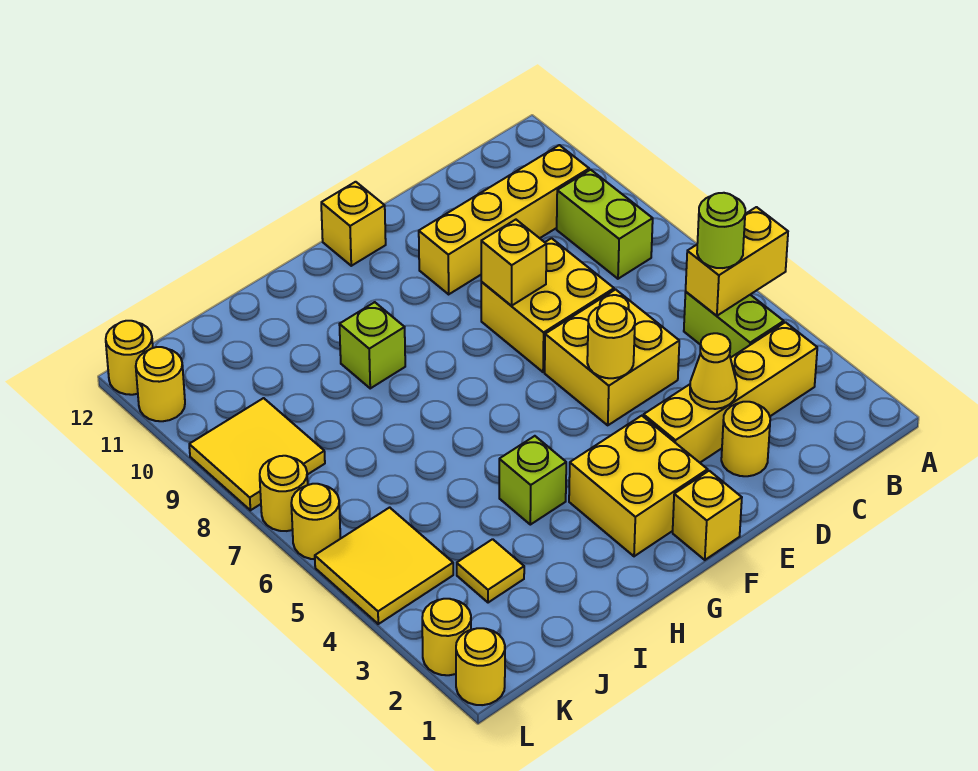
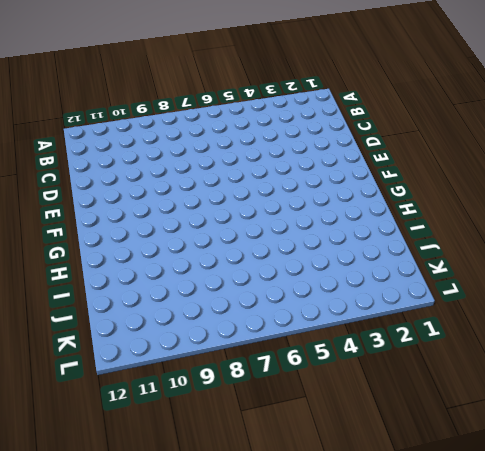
none -> yellow brick B3:E3 level 1
none -> lime brick B4:B5 level 1
none -> lime brick B8:B9 level 1

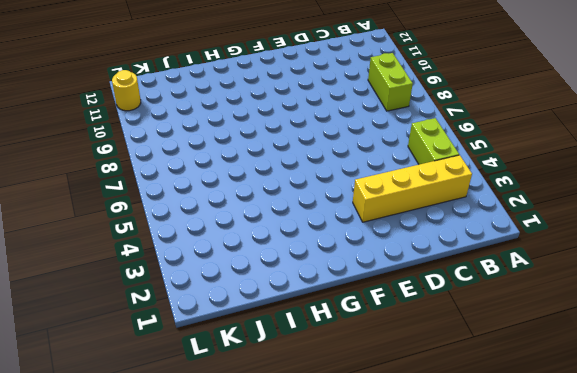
none -> yellow brick B10:E10 level 1
none -> yellow round brick D2 level 1
none -> yellow brick D5:E6 level 1

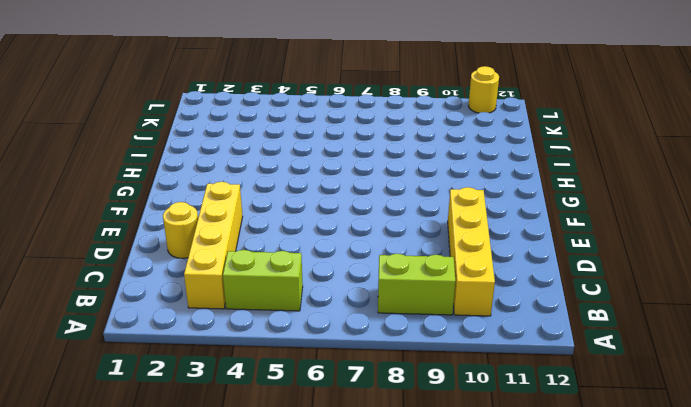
none -> yellow brick D5:E6 level 1
none -> yellow brick D7:E8 level 1
none -> yellow brick F1 level 1

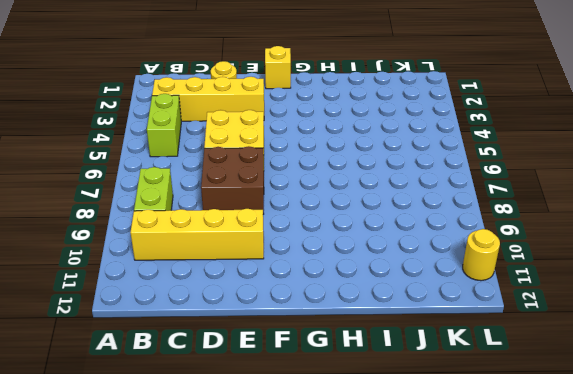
brown brick D7:E8 level 1 -> yellow brick D7:E8 level 1
none -> yellow brick F2:G3 level 1
none -> yellow brick F12 level 1
none -> lime brick H4 level 1

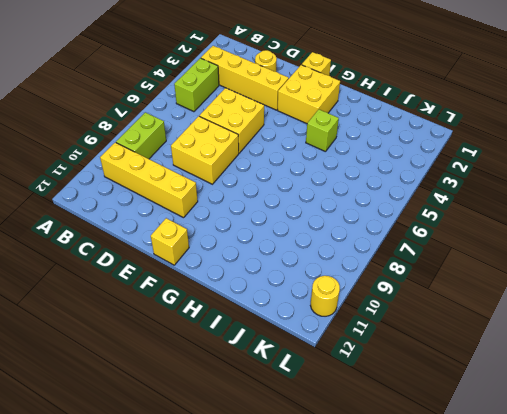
none -> lime brick H9 level 1
none -> yellow tile J3 level 1
none -> yellow tile K4:L5 level 1

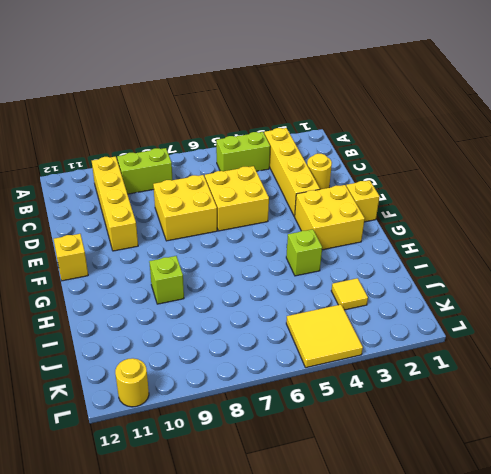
none -> yellow tile K8:L9 level 1
none -> yellow round brick L1 level 1
none -> yellow round brick L2 level 1

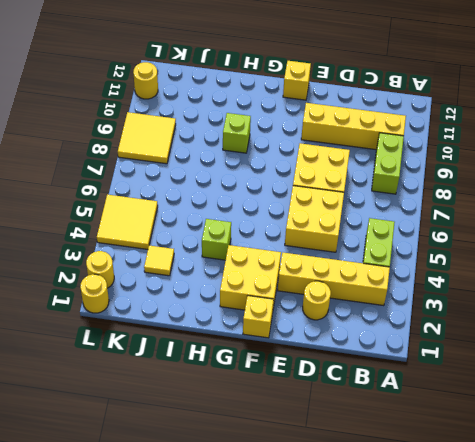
none -> yellow round brick L6 level 1
none -> yellow round brick L7 level 1
none -> yellow round brick L12 level 1

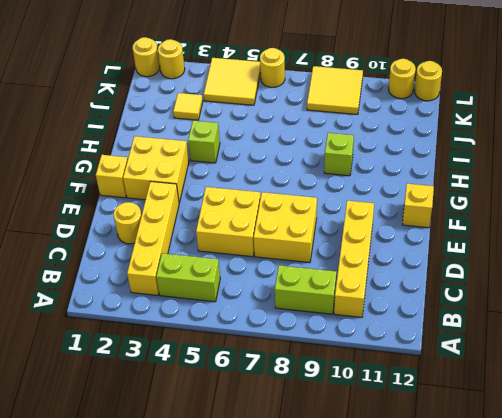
none -> yellow round brick L7 level 1
none -> yellow brick A5:B5 level 2
none -> yellow cone D3 level 2

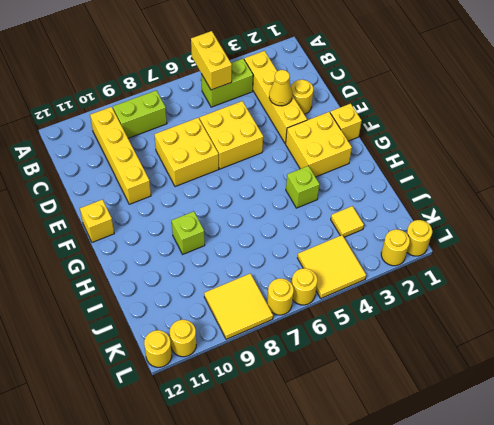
none -> yellow round brick E5 level 2
none -> yellow brick E8 level 2
none -> lime round brick B5 level 3

